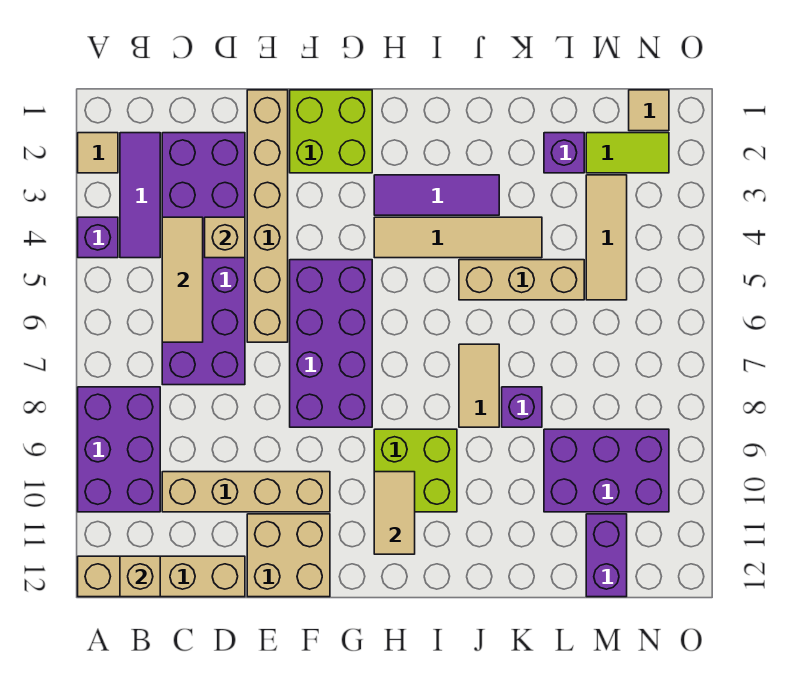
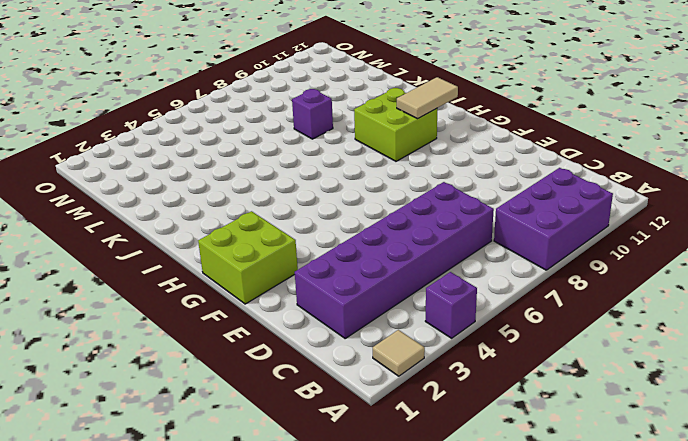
none -> tan brick A12:D12 level 1
none -> purple tile B2:B4 level 1
none -> tan brick C10:F10 level 1

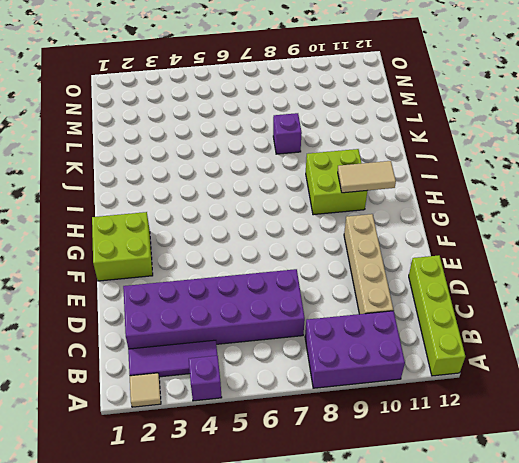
lime brick A12:D12 level 1 -> tan brick A12:D12 level 1
none -> tan brick E1:E6 level 1
none -> tan brick E11:F12 level 1
none -> purple brick F5:G8 level 1

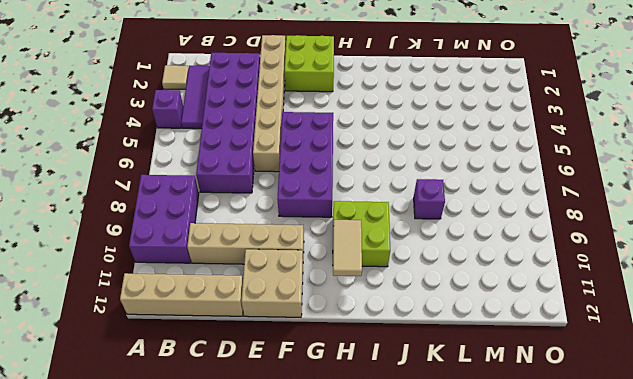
none -> purple tile H3:J3 level 1
none -> tan tile H4:K4 level 1
none -> tan brick J5:L5 level 1

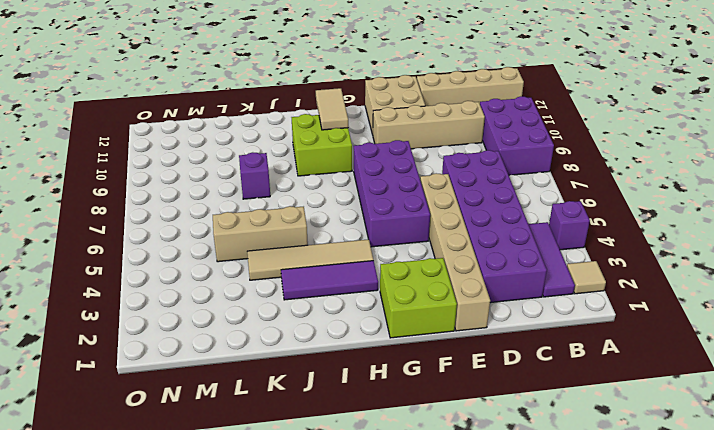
none -> tan tile J7:J8 level 1
none -> purple brick L2 level 1
none -> purple brick L9:N10 level 1

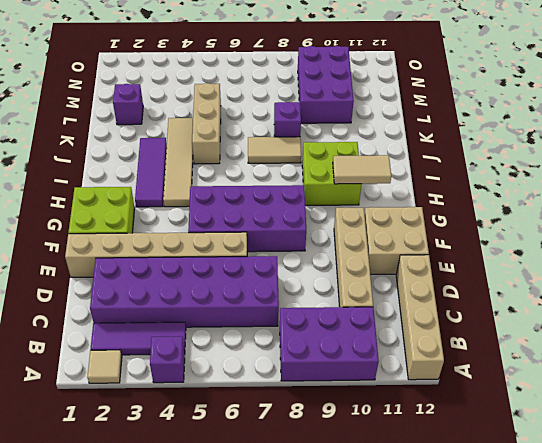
none -> lime tile M2:N2 level 1
none -> tan tile M3:M5 level 1
none -> purple brick M11:M12 level 1

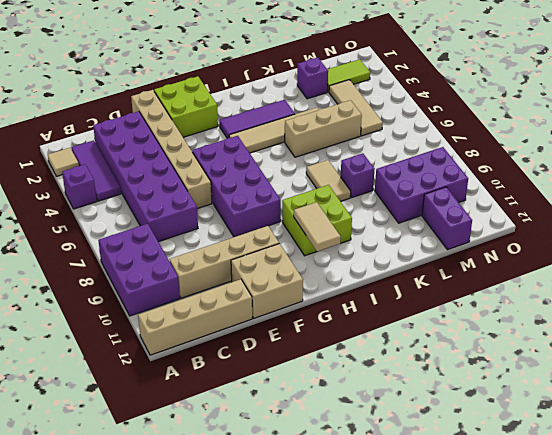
none -> tan tile N1 level 1
none -> tan brick B12 level 2
none -> tan tile C4:C6 level 2

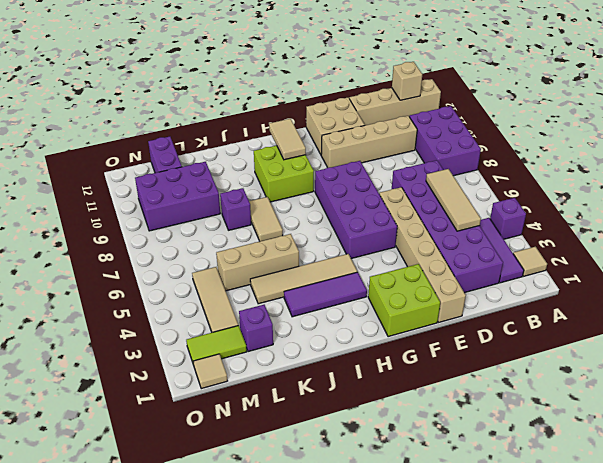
none -> tan brick D4 level 2

